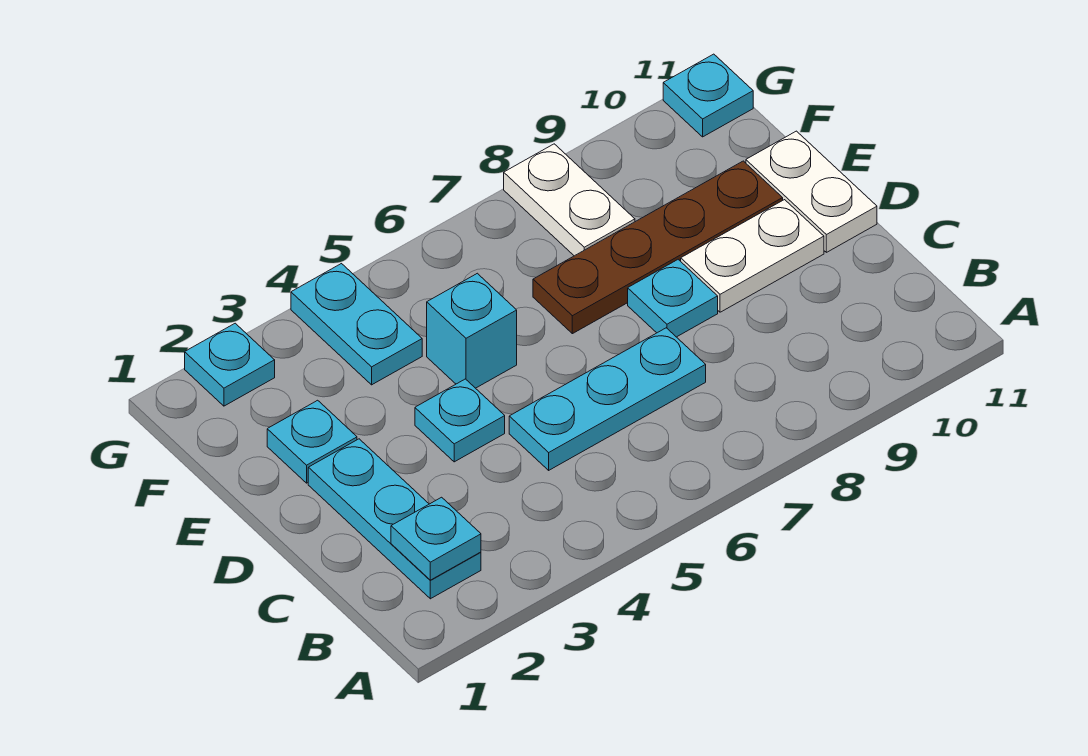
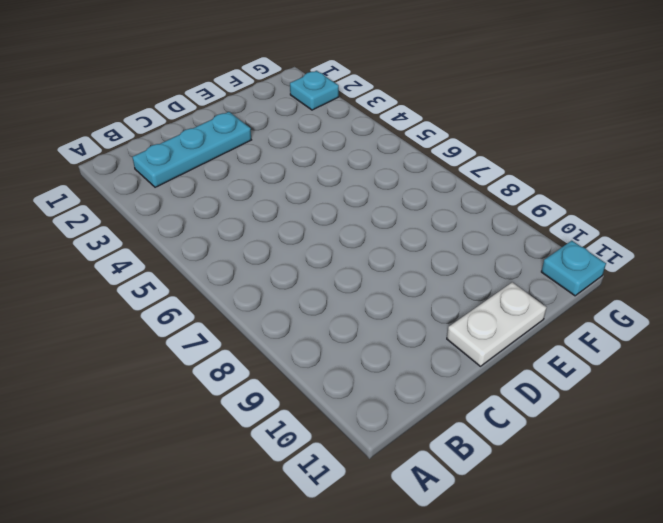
none -> cyan plate C5:C7 level 1
none -> cyan plate D4 level 1
none -> cyan plate D8 level 1

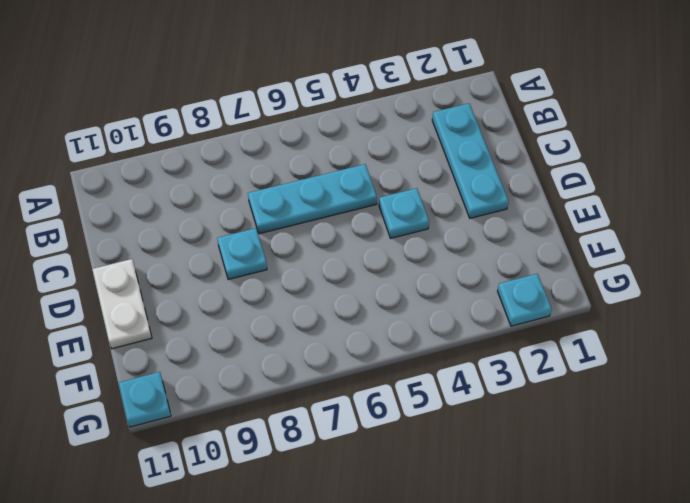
none -> white plate D9:D10 level 1
none -> cyan plate E2 level 1
none -> cyan brick E5 level 1

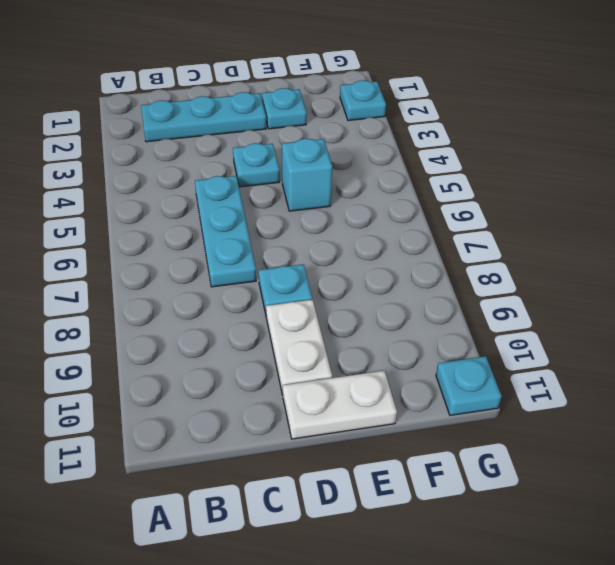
none -> brown plate E7:E10 level 1
none -> cyan plate F4:G4 level 1
none -> white plate F8:G8 level 1

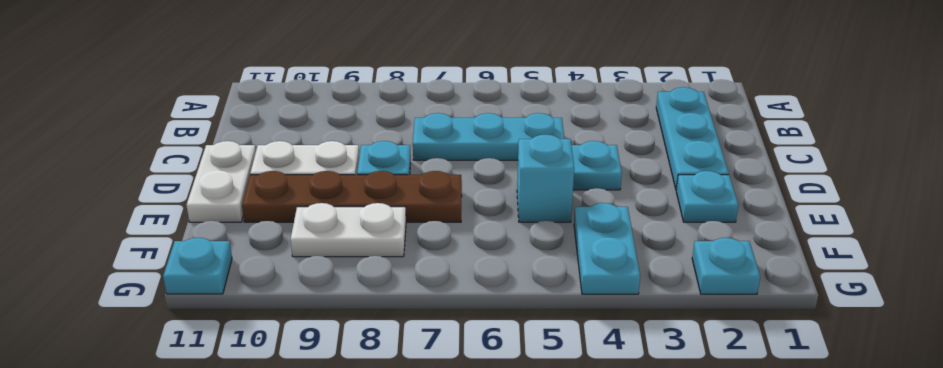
white plate F8:F9 level 1 -> white plate F8:G8 level 1
none -> cyan plate B2 level 2

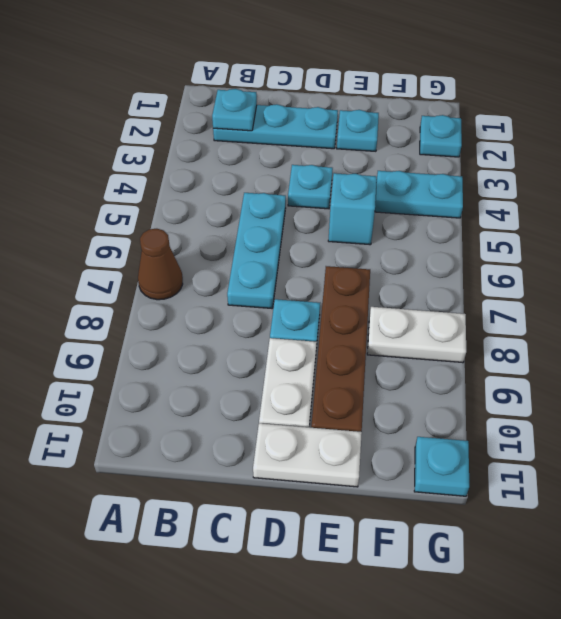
brown cone A7 level 1 -> none

